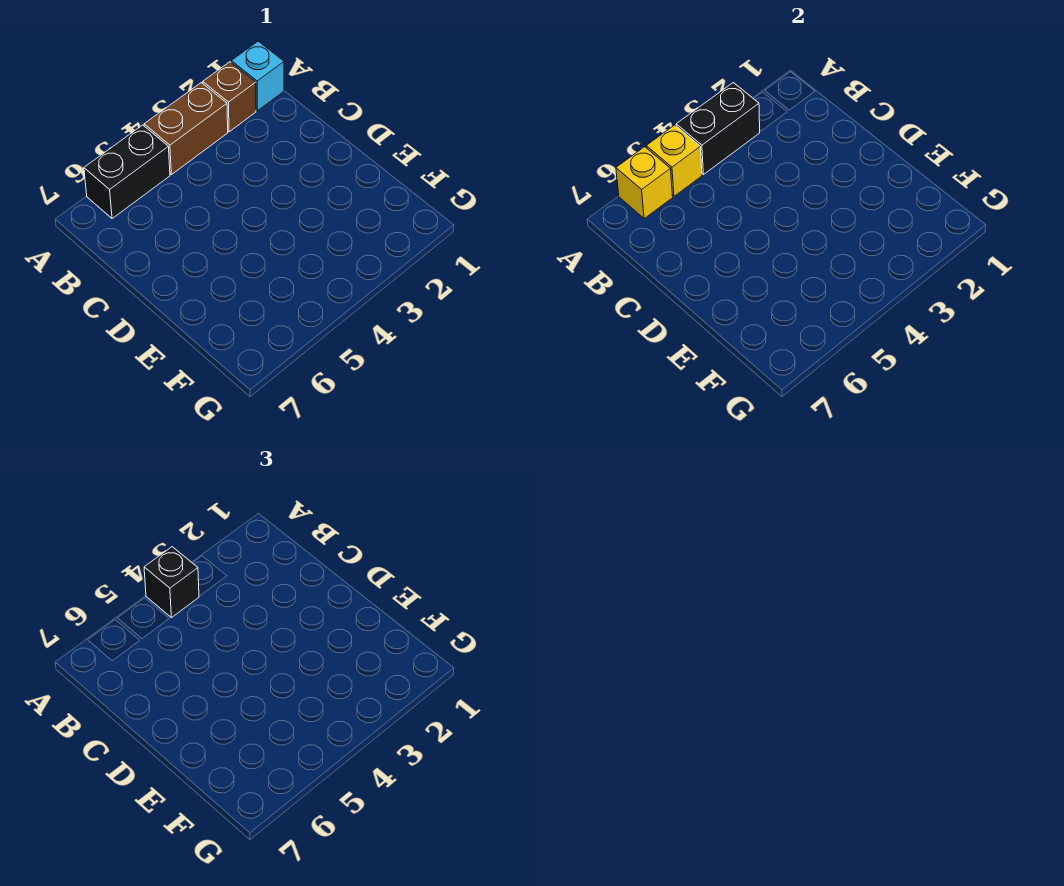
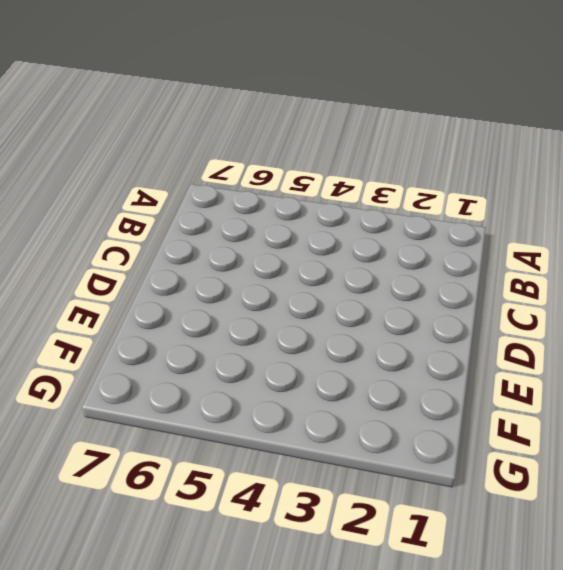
none -> cyan brick A1 level 1
none -> brown brick A2 level 1

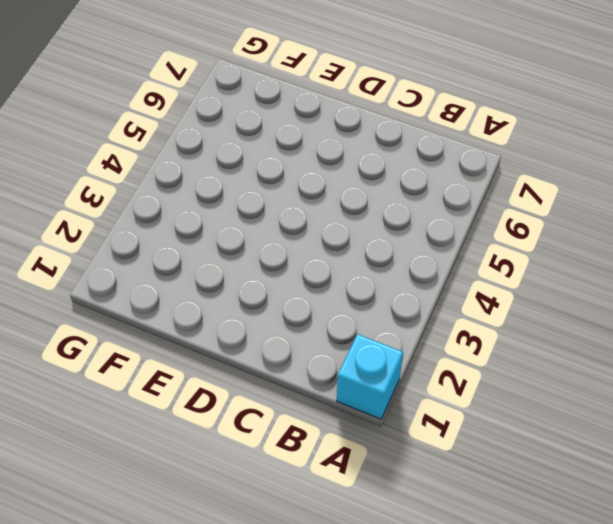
none -> brown brick A2 level 1
none -> brown brick A3:A4 level 1

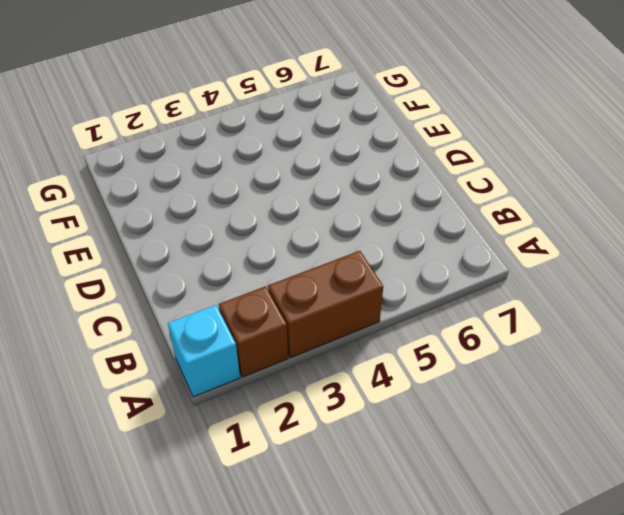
none -> black brick A5:A6 level 1
none -> black brick A3:A4 level 2

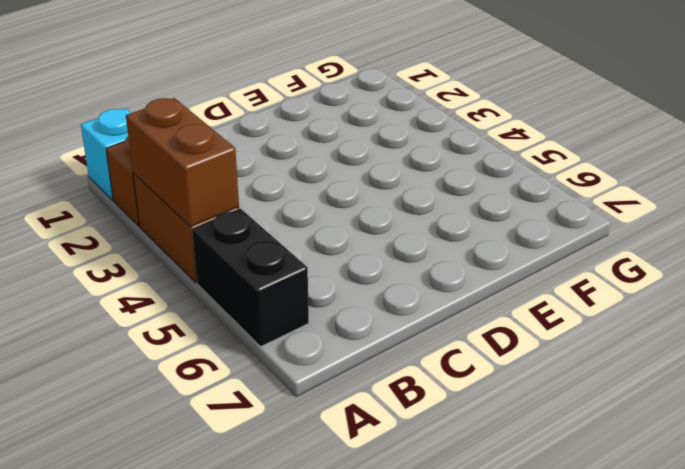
brown brick A3:A4 level 2 -> black brick A3:A4 level 2
none -> yellow brick A5 level 2
none -> yellow brick A6 level 2

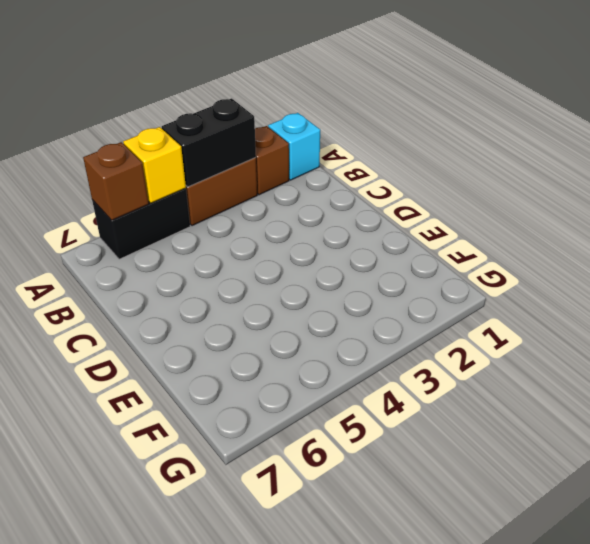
brown brick A6 level 2 -> yellow brick A6 level 2
none -> black brick A4 level 3

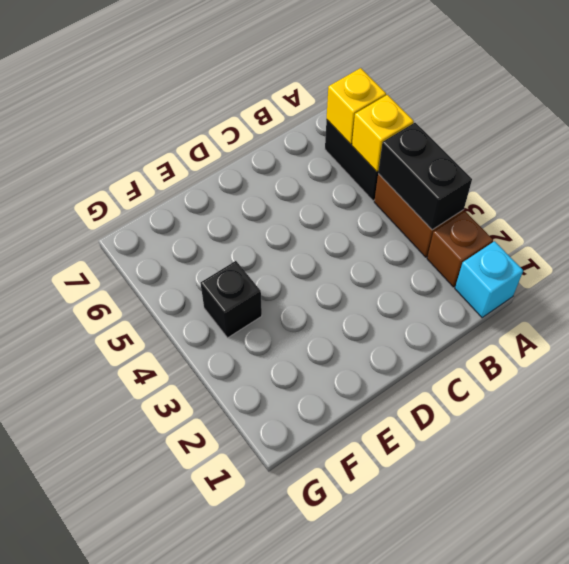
black brick F4 level 1 -> black brick A4 level 3

